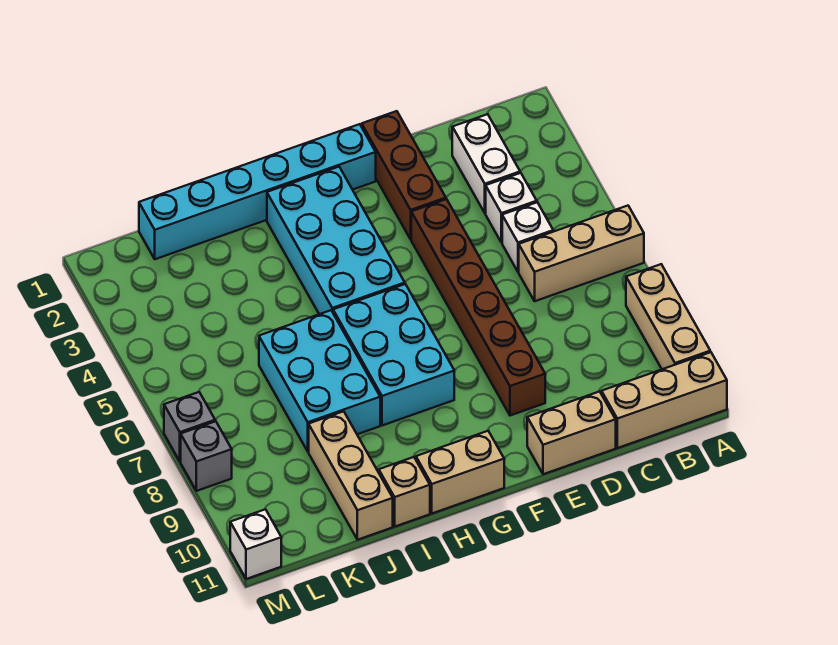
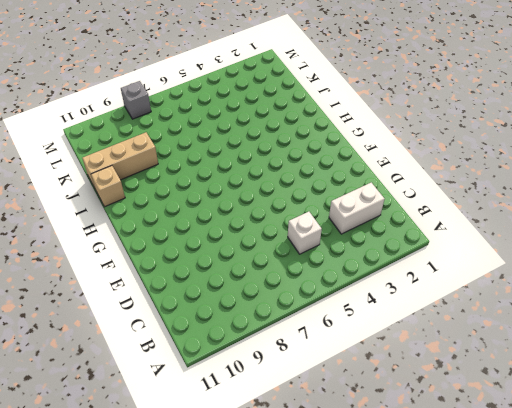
none -> tan brick A6:C6 level 1
none -> tan brick A8:A10 level 1
none -> tan brick A11:C11 level 1

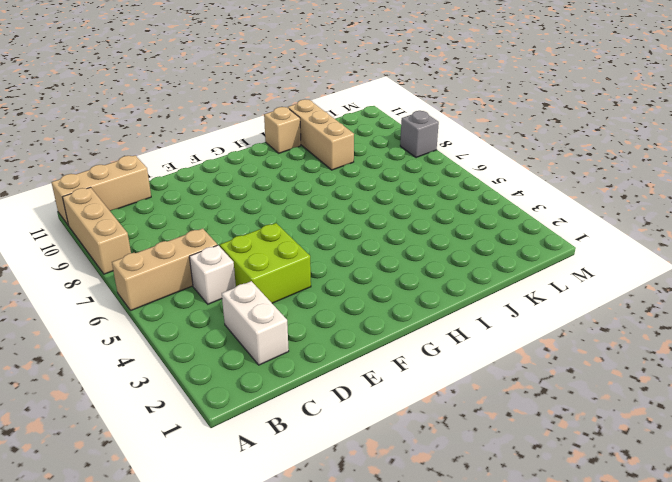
lime brick D4:E5 level 1 -> brown brick E4:E9 level 1
none -> white brick C4 level 1
none -> tan brick D11:E11 level 1
none -> brown brick E1:E3 level 1

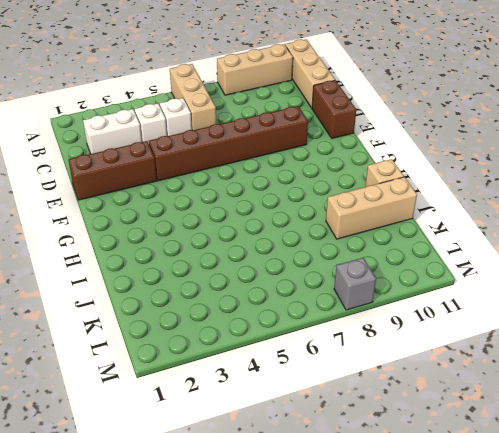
brown brick D11:E11 level 1 -> tan brick D11:E11 level 1
none -> cyan brick F1:K1 level 1
none -> cyan brick G2:H5 level 1
none -> cyan brick G6:H8 level 1

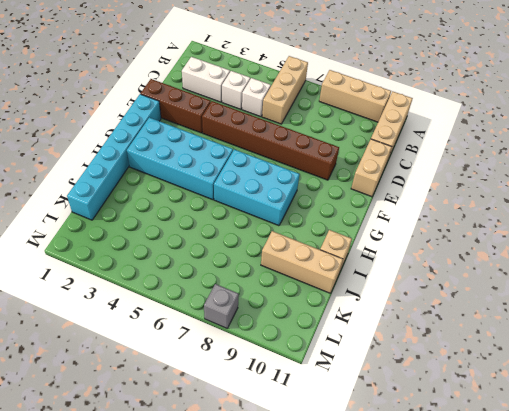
none -> tan brick G11:H11 level 1
none -> cyan brick I6:J8 level 1
none -> grey brick M7 level 1

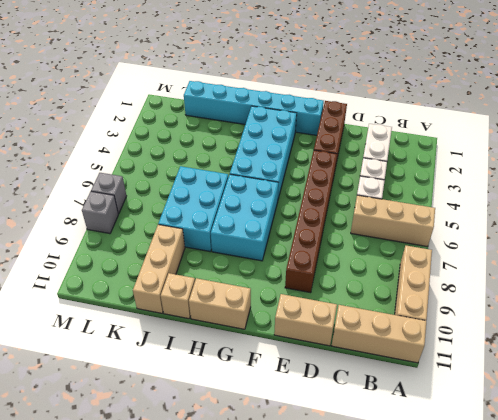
none -> white brick M11 level 1

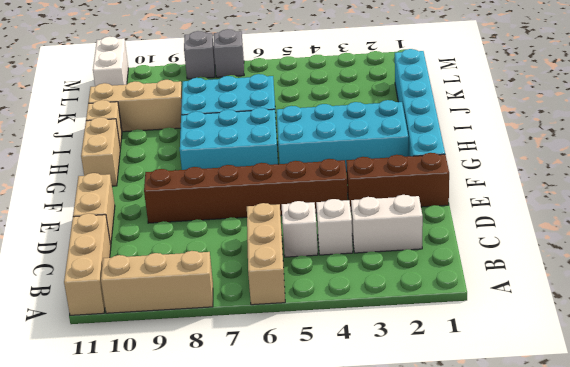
white brick L11:M11 level 1 -> white brick M11 level 1

